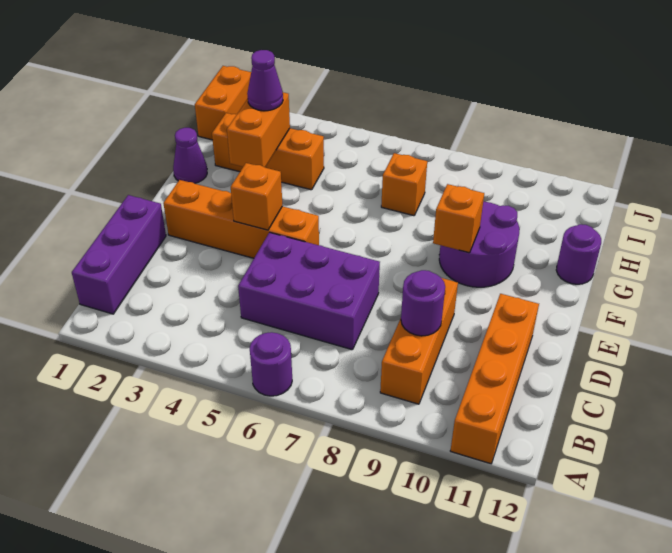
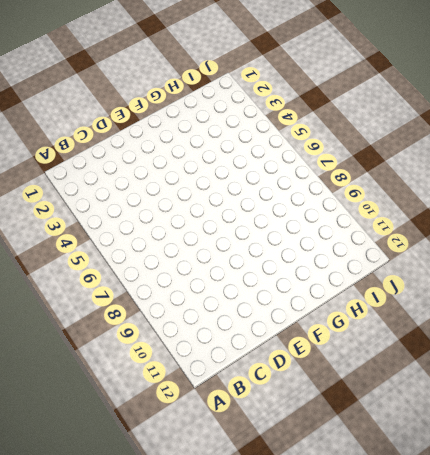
none -> purple round brick A6 level 1
none -> orange brick A11:D11 level 1
none -> purple brick B1:D1 level 1

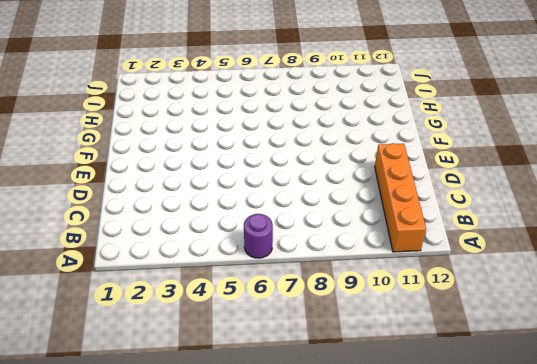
none -> purple brick B1:D1 level 1
none -> orange brick B9:D9 level 1
none -> purple brick C5:D7 level 1

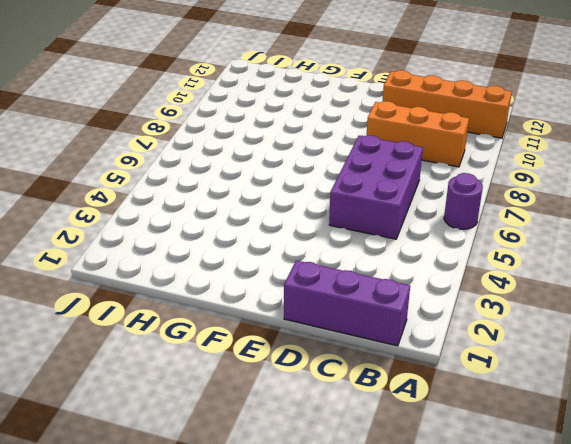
none -> orange brick E2:E5 level 1
none -> purple round brick F9:G10 level 1
none -> purple cone G1 level 1

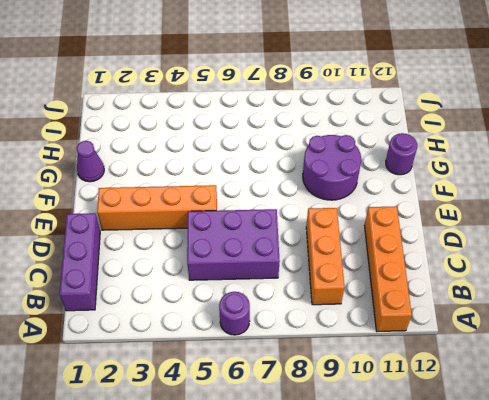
none -> orange brick H2:H4 level 1
none -> orange brick H7 level 1
none -> orange brick I1:J1 level 1

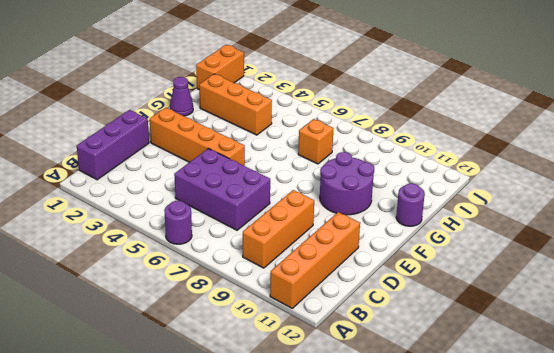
none -> purple round brick C9 level 2
none -> orange brick E4 level 2
none -> orange brick F9 level 2

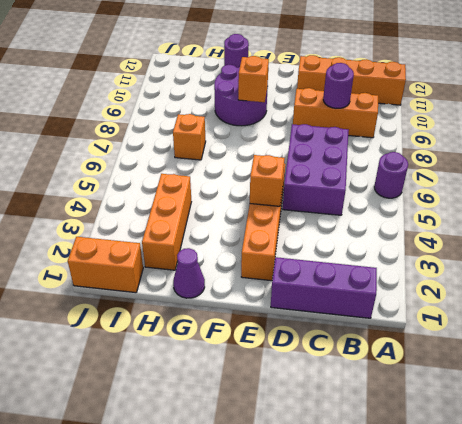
none -> orange brick G3:H3 level 2
none -> purple cone H3 level 3

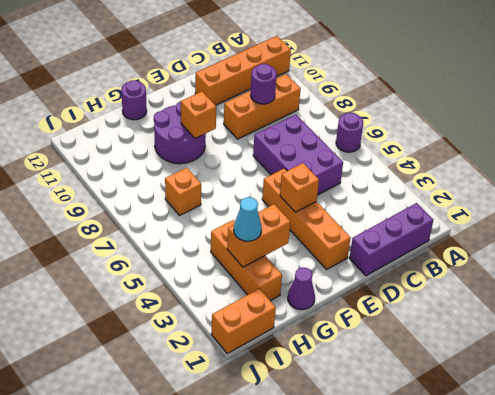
cyan cone H3 level 3 -> purple cone H3 level 3

